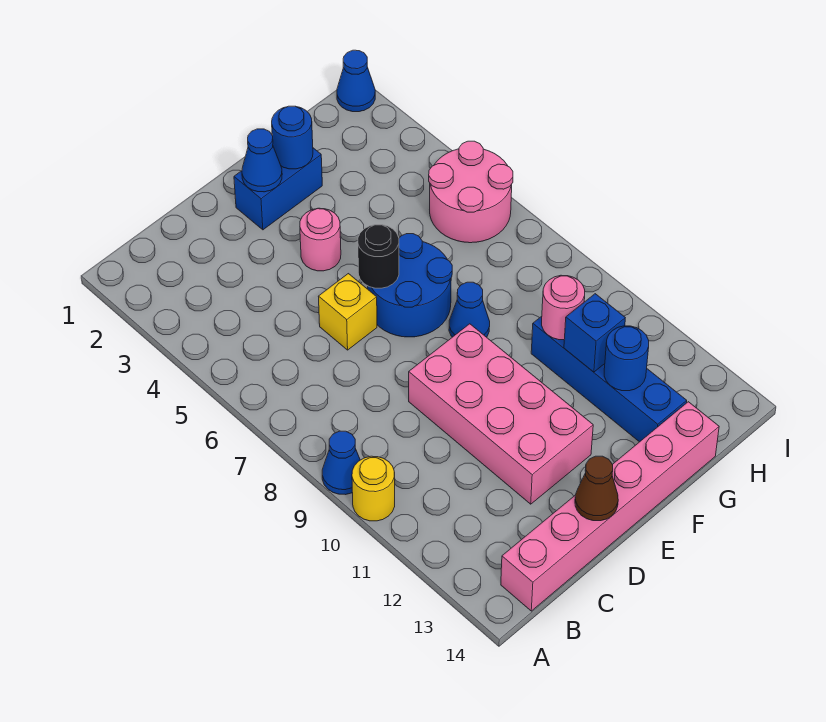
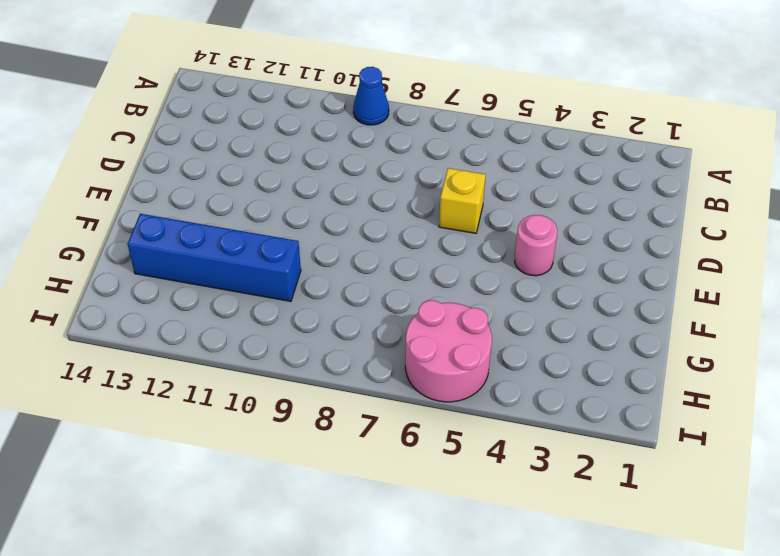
none -> yellow round brick A10 level 1
none -> pink brick B14:G14 level 1
none -> pink brick D9:E12 level 1

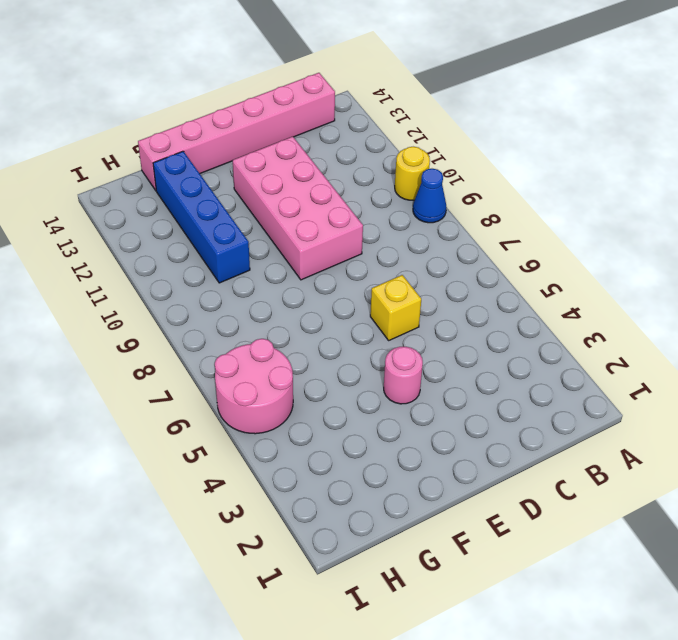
none -> blue brick E2:F2 level 1
none -> blue round brick E6:F7 level 1
none -> blue cone F8 level 1

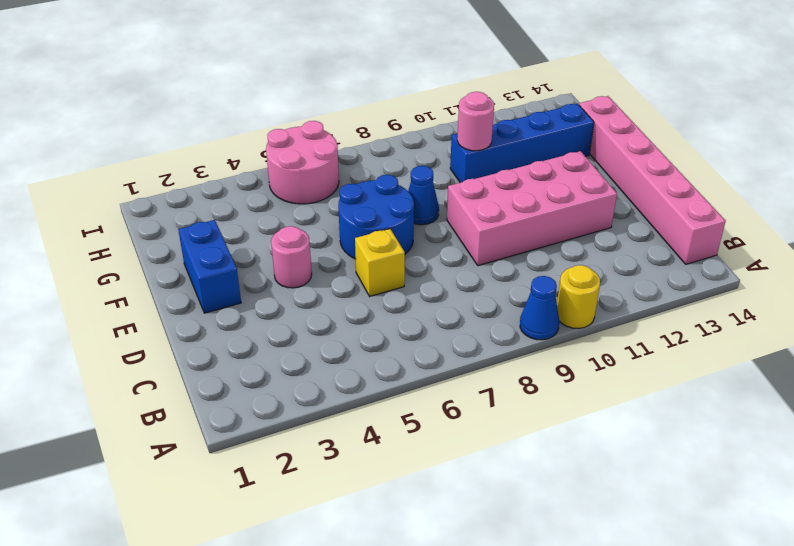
none -> blue cone I1 level 1
none -> brown cone D14 level 2
none -> blue cone E2 level 2

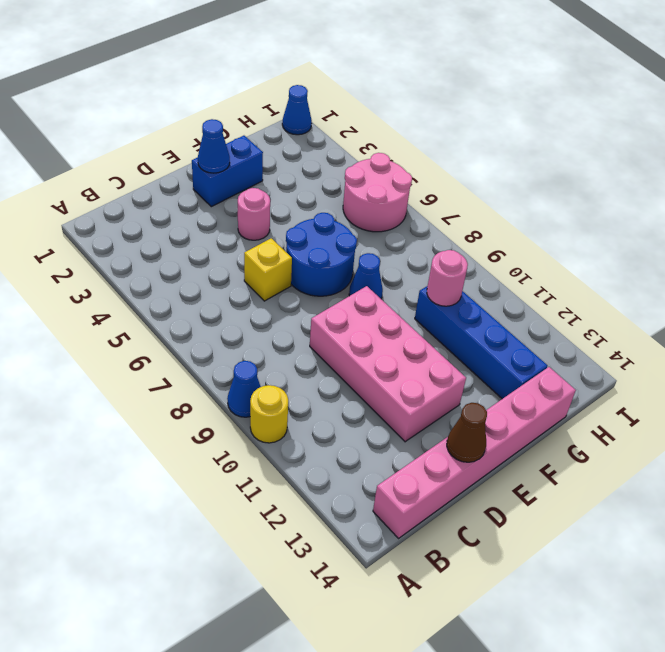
none -> black round brick E6 level 2
none -> blue round brick F2 level 2
none -> blue brick G11 level 2

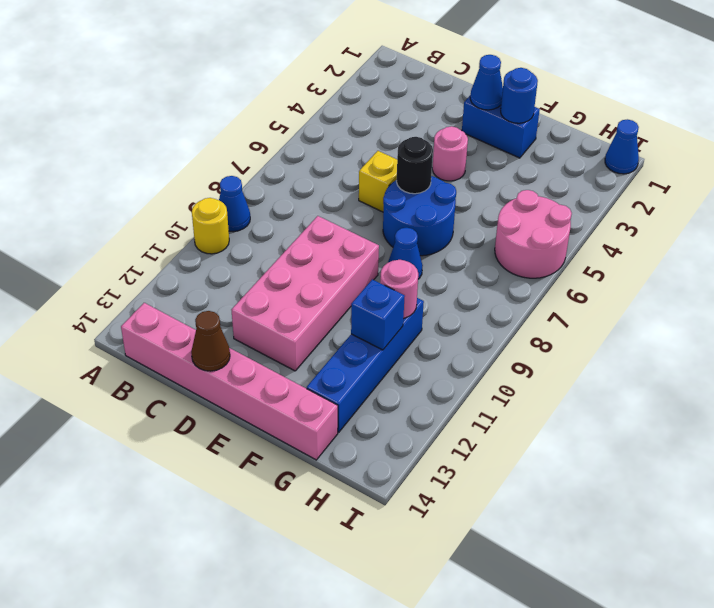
none -> blue round brick G12 level 2

